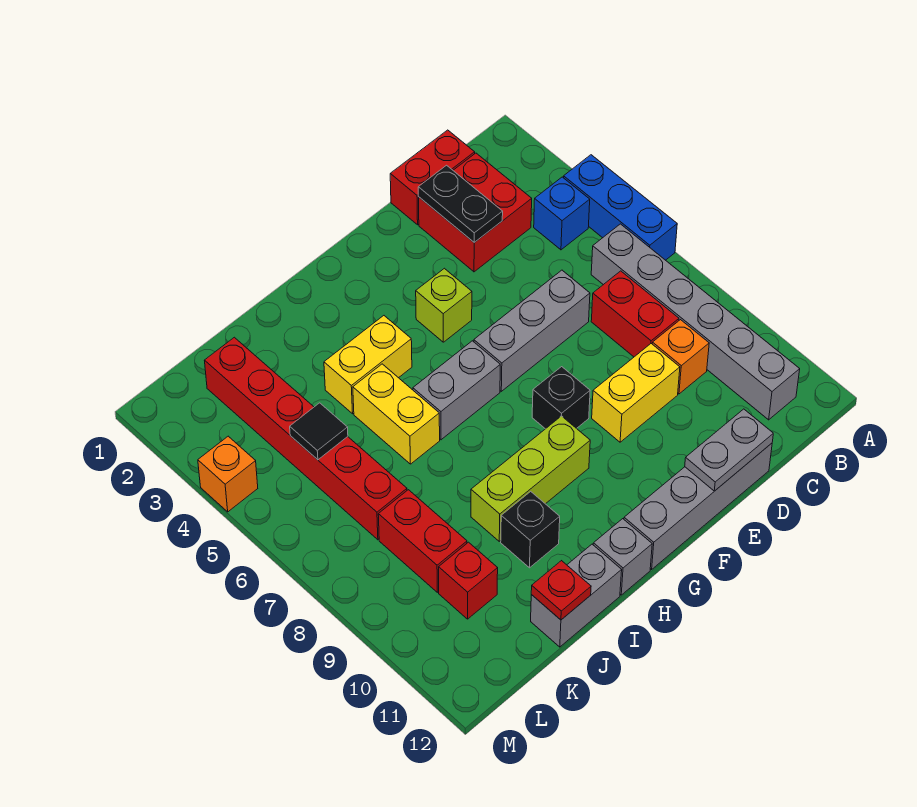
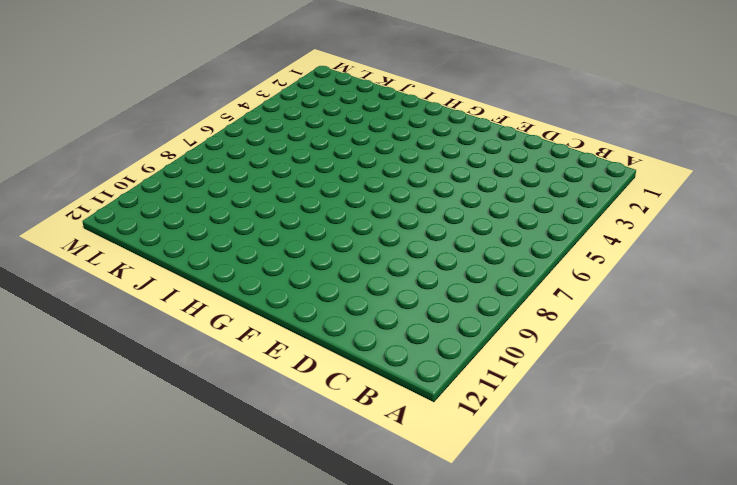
none -> blue brick A4:A6 level 1
none -> blue brick B4 level 1
none -> grey brick B6:B11 level 1

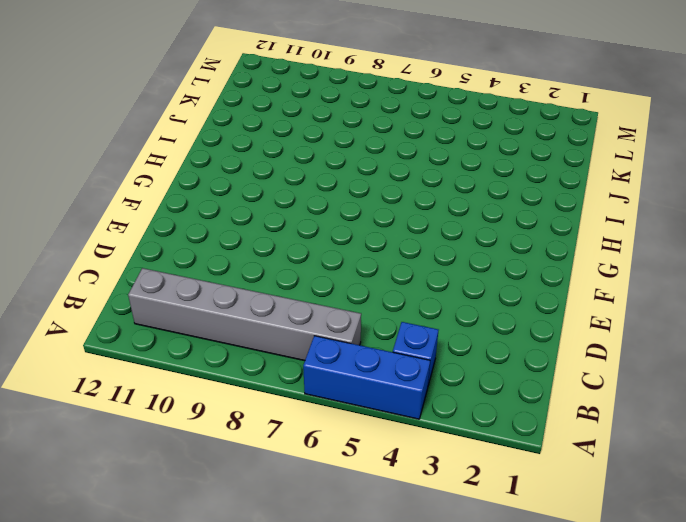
none -> red brick C1:D1 level 1
none -> red brick C2:D3 level 1
none -> red brick C7:C8 level 1

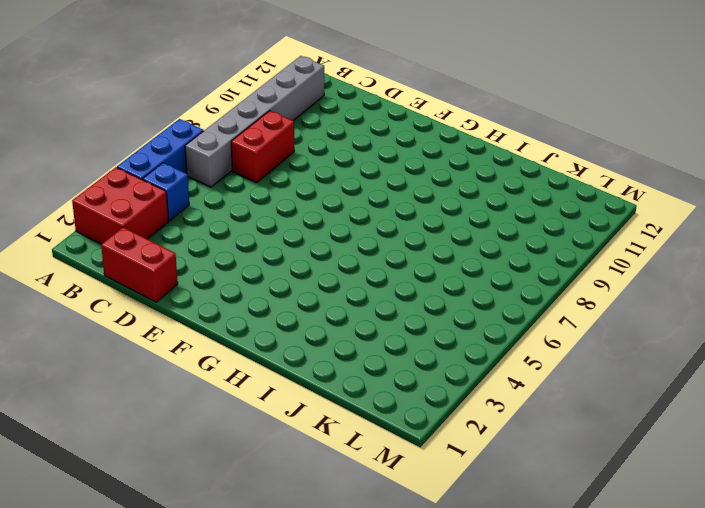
red brick A2:B3 level 1 -> red brick C2:D3 level 1
none -> orange brick C9 level 1
none -> grey brick D6:F6 level 1
none -> yellow brick D9:E9 level 1

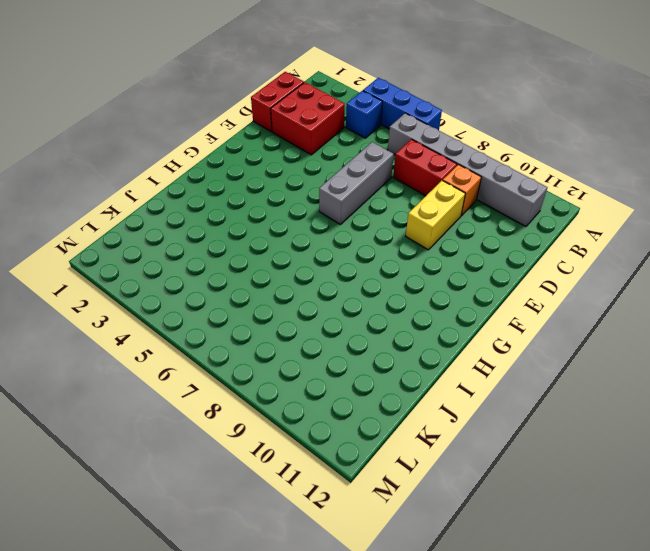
none -> grey brick D12:G12 level 1
none -> lime brick F4 level 1
none -> black brick F8 level 1

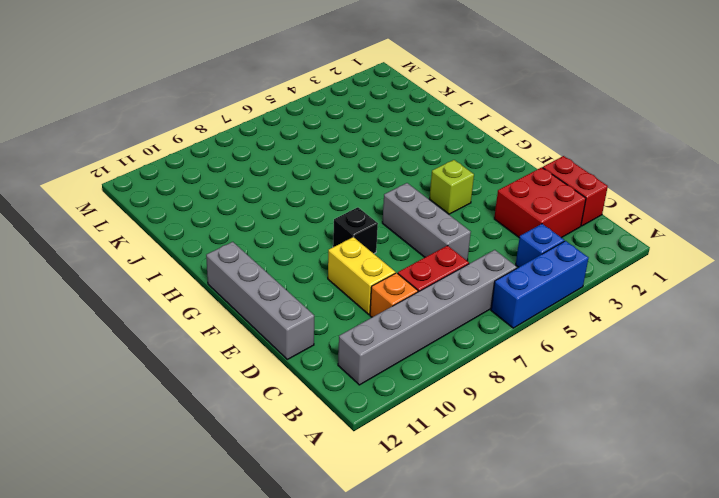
none -> grey brick G6:H6 level 1
none -> lime brick G9:I9 level 1
none -> yellow brick H4:I4 level 1

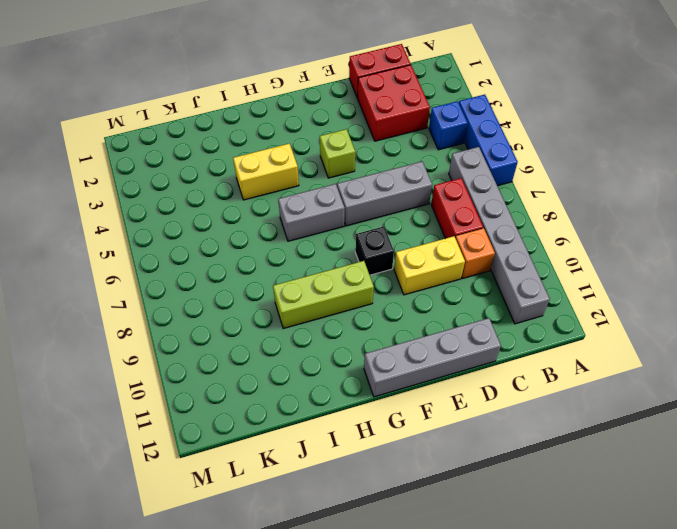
none -> grey brick H12 level 1
none -> yellow brick I5:I6 level 1
none -> black brick I10 level 1

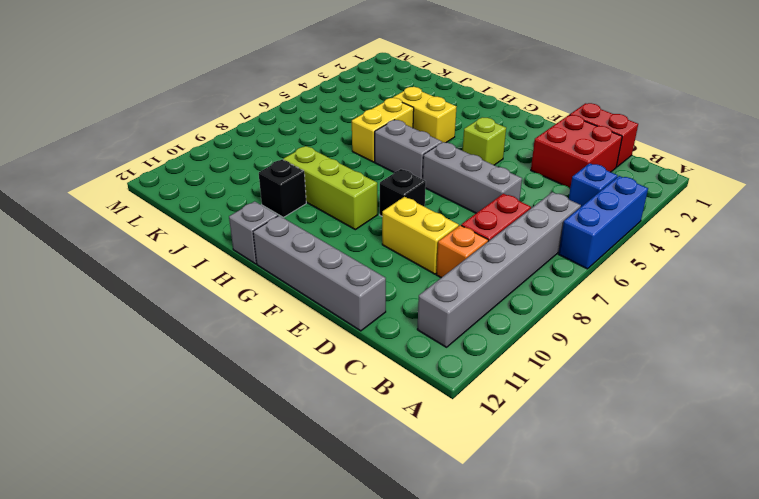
none -> grey brick I12:J12 level 1
none -> red brick K2:K7 level 1
none -> red brick K8:K9 level 1

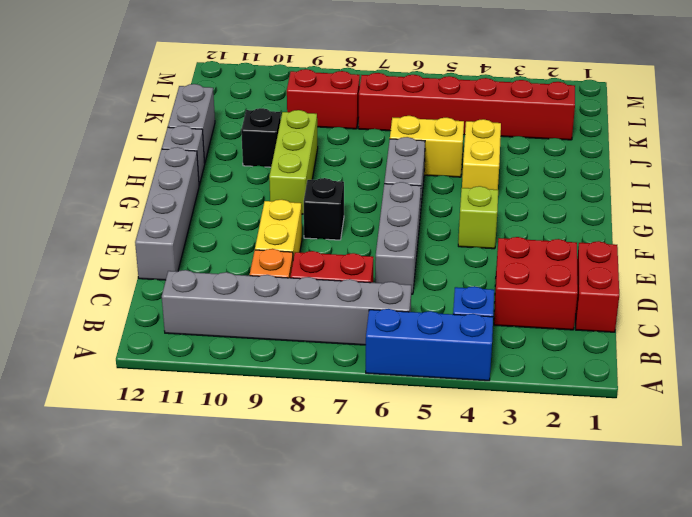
none -> red brick K10 level 1
none -> orange brick M4 level 1
none -> black plate D2:D3 level 2

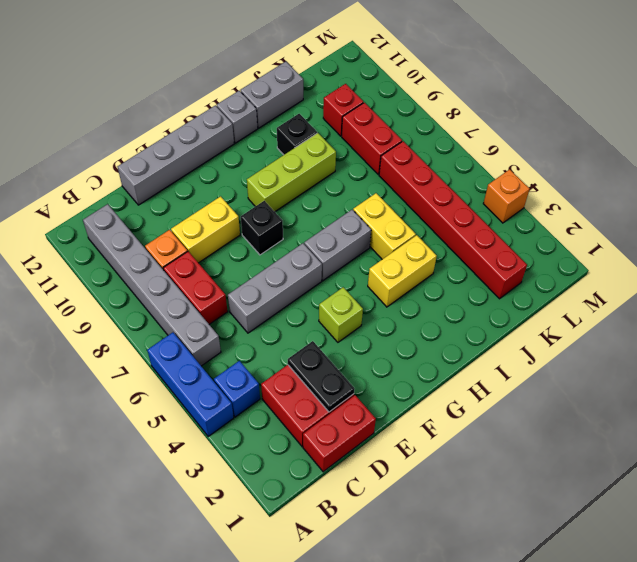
none -> grey plate D12:E12 level 2
none -> red plate J12 level 2
none -> black tile K5 level 2

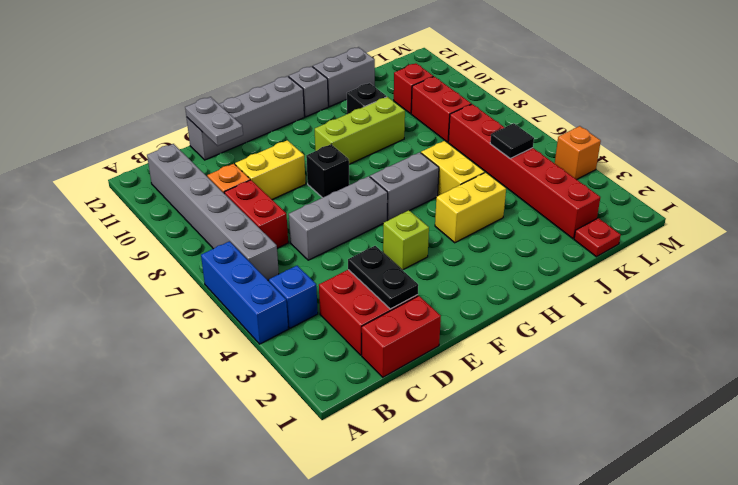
grey plate D11:D12 level 2 -> grey plate D12:E12 level 2
red plate K1 level 1 -> red plate J12 level 2

